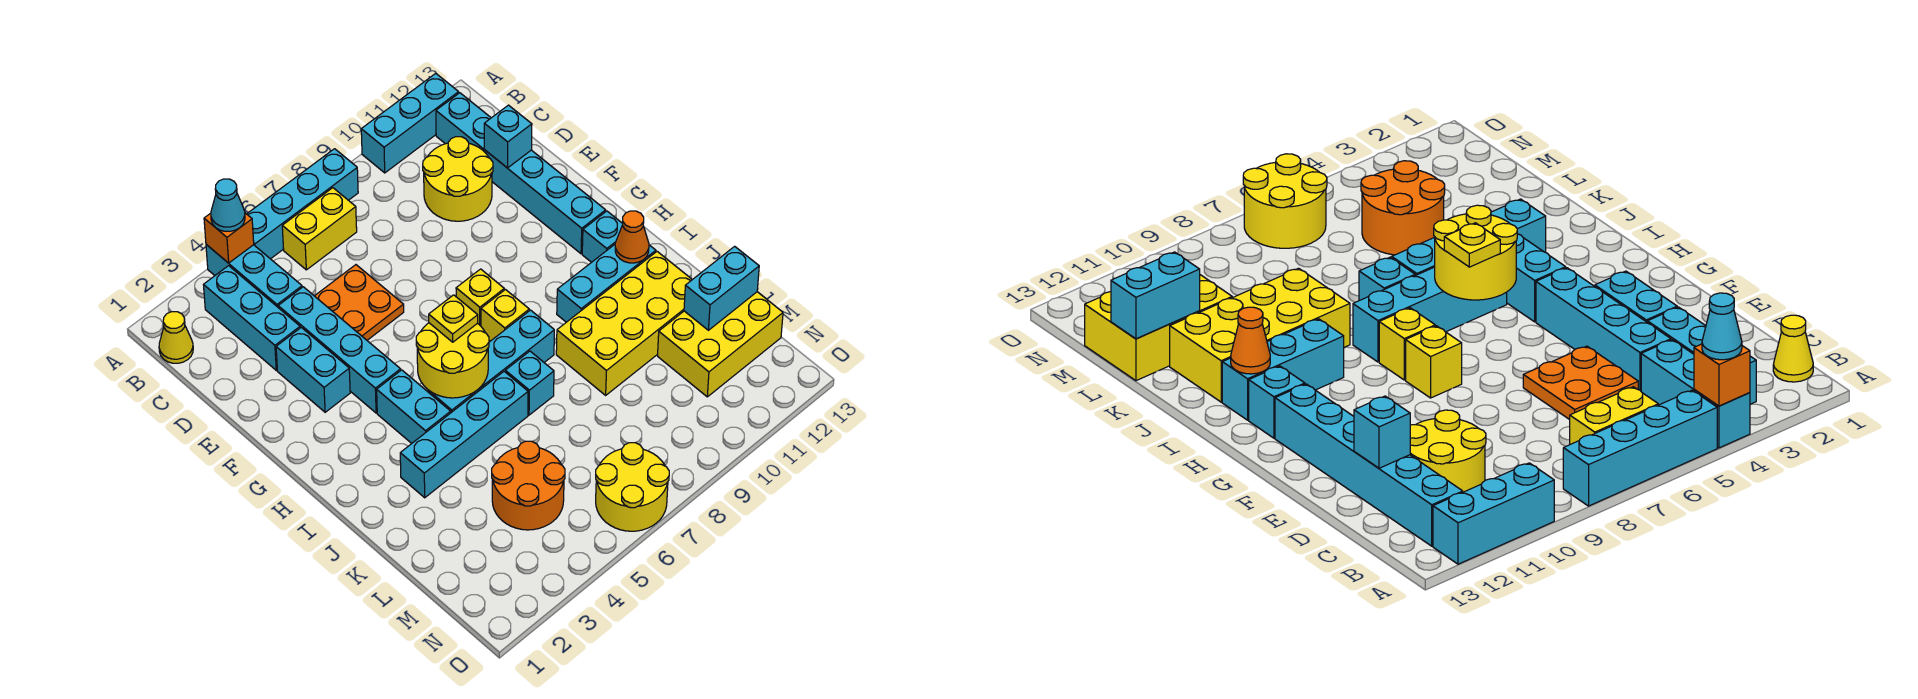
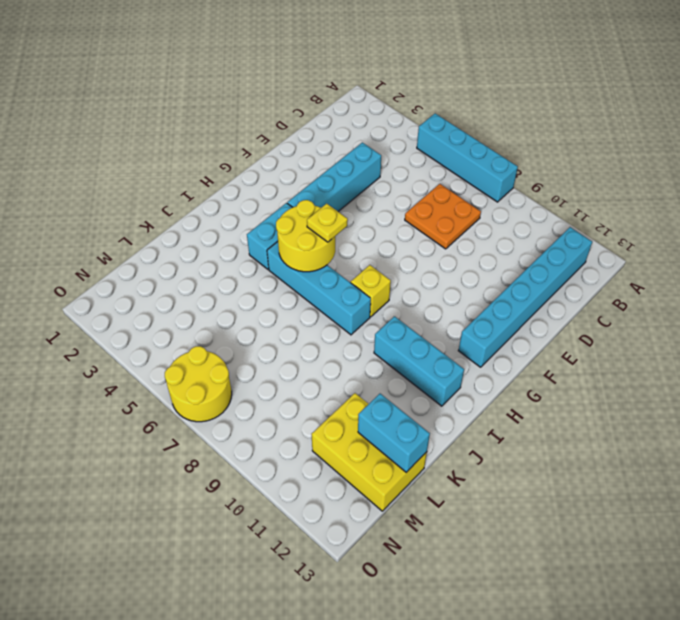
orange plate C7:D8 level 1 -> orange plate D5:E6 level 1
none -> cyan brick A4:C4 level 1
none -> cyan brick A10:A12 level 1
none -> yellow cone B1 level 1
none -> cyan brick B3:D3 level 1

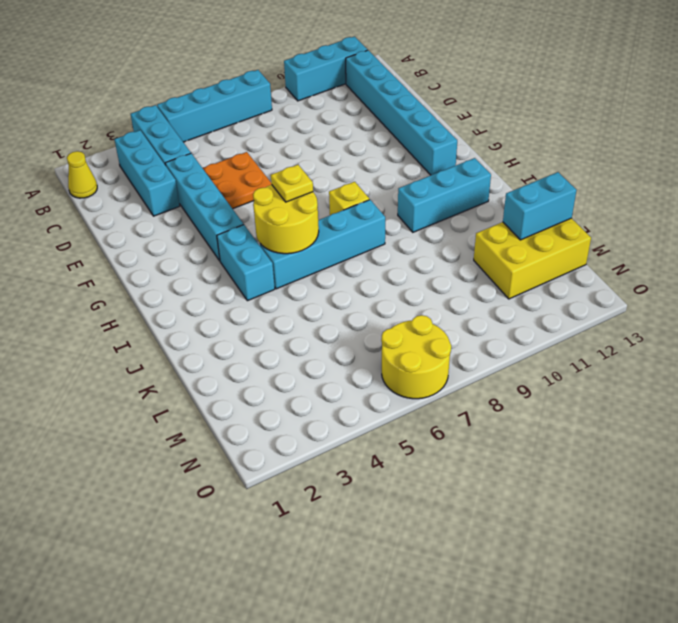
none -> yellow brick B6:B7 level 1
none -> yellow round brick C10:D11 level 1
none -> cyan brick E3:F3 level 1
none -> yellow brick G8 level 1

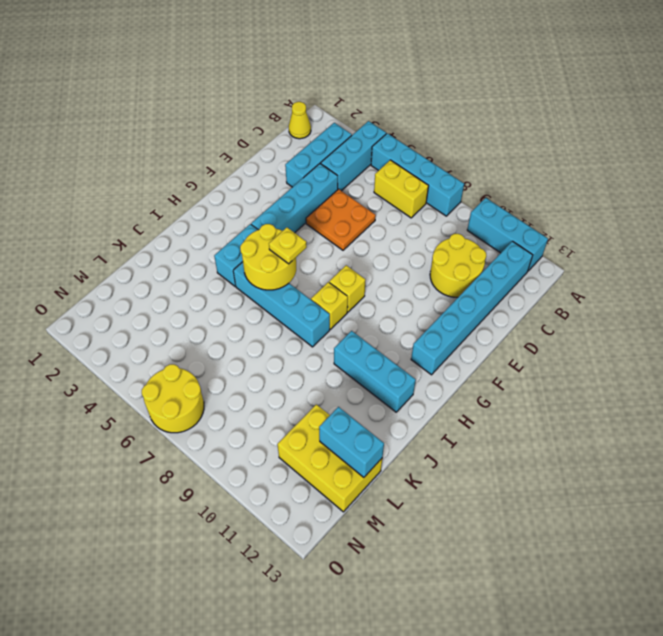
none -> cyan brick E3:F3 level 1
none -> cyan brick H12 level 1
none -> cyan brick J3:J6 level 1
none -> cyan brick J7 level 1

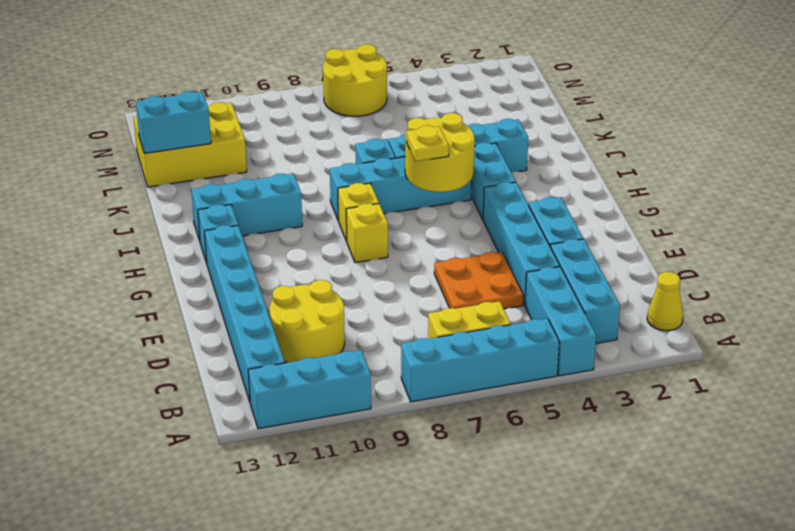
none -> yellow brick J9:K12 level 1
none -> orange round brick L4:M5 level 1
none -> orange brick A4 level 2
none -> cyan brick D12 level 2

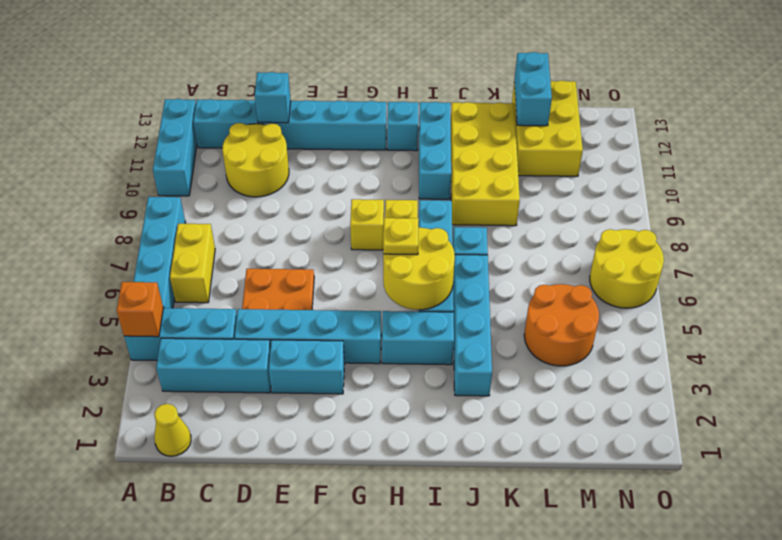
none -> orange cone I12 level 2
none -> cyan cone A4 level 3

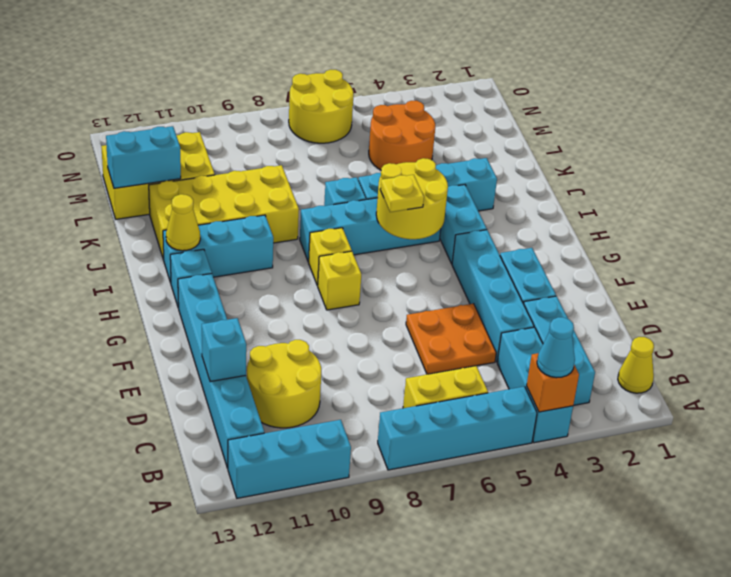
yellow cone I12 level 2 -> orange cone I12 level 2

